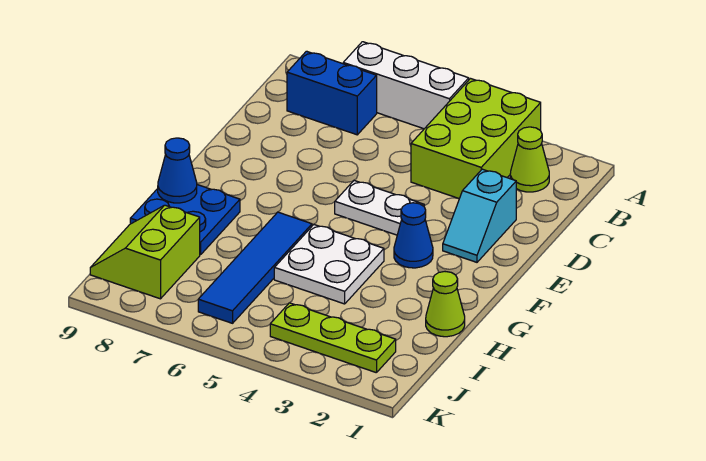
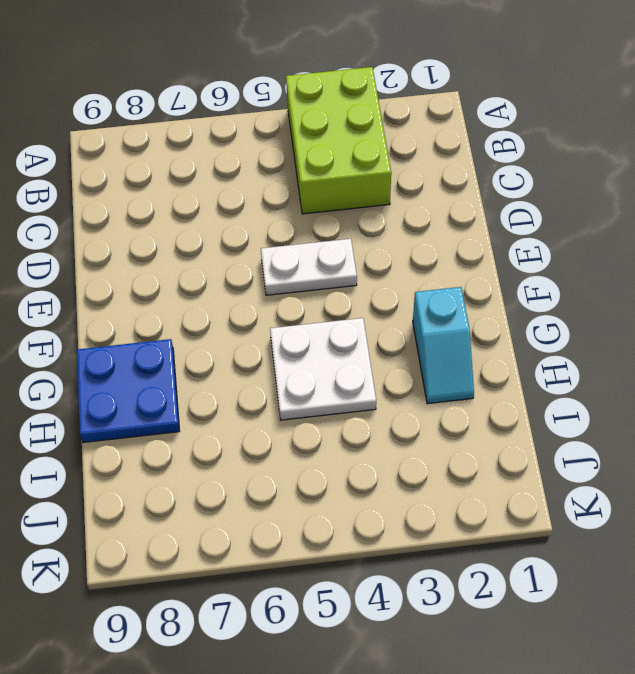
cyan slope G2:H2 level 1 top G -> cyan slope D2:E2 level 1 top D
none -> white brick A5:A7 level 1
none -> lime cone B2 level 1
none -> blue brick B7:B8 level 1

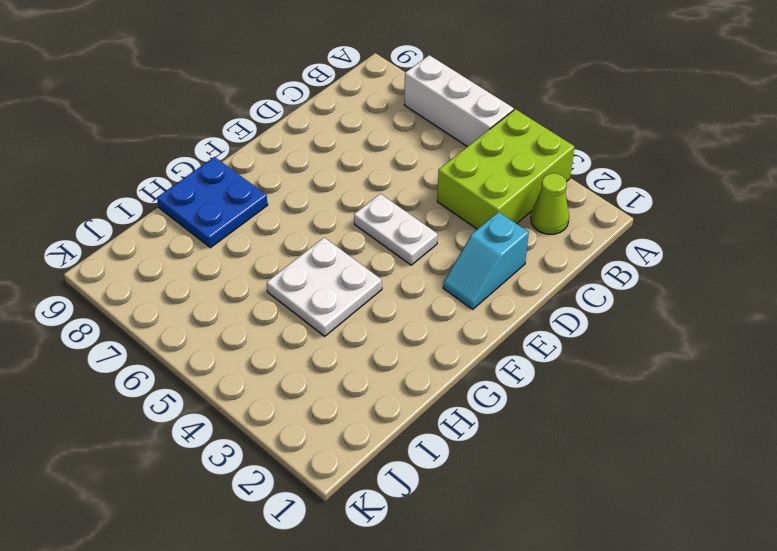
none -> blue brick B7:B8 level 1
none -> blue cone F3 level 1
none -> blue tile G6:J6 level 1

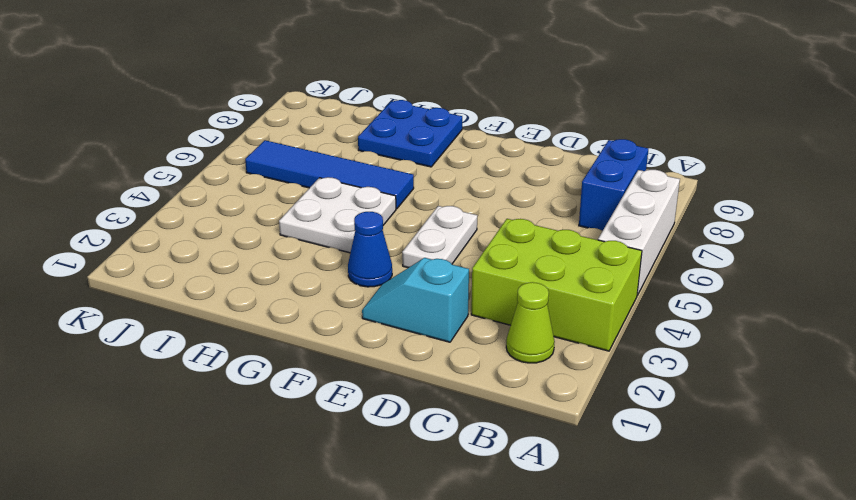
none -> lime cone H1 level 1
none -> lime slope I8:J9 level 1 top 8
none -> lime plate J2:J4 level 1

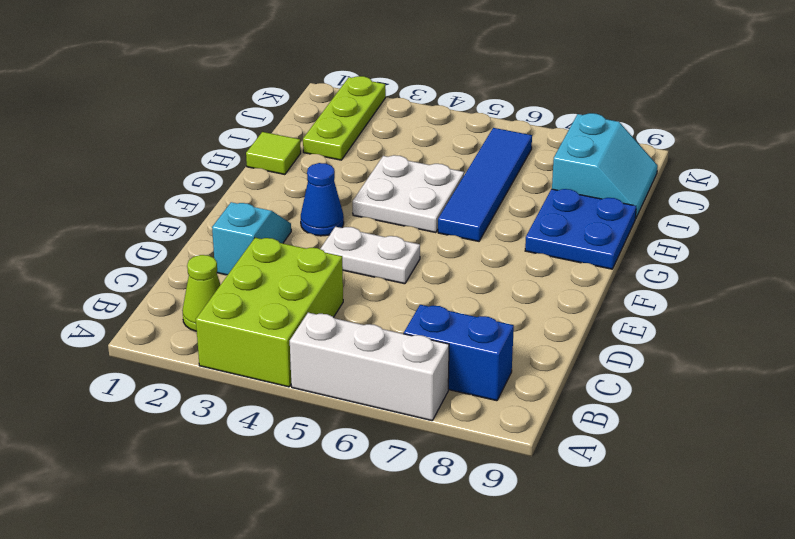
lime tile H1 level 1 -> lime cone H1 level 1
lime plate I2:K2 level 1 -> lime plate J2:J4 level 1
cyan slope I8:J9 level 1 top 8 -> lime slope I8:J9 level 1 top 8
none -> blue cone G9 level 2

